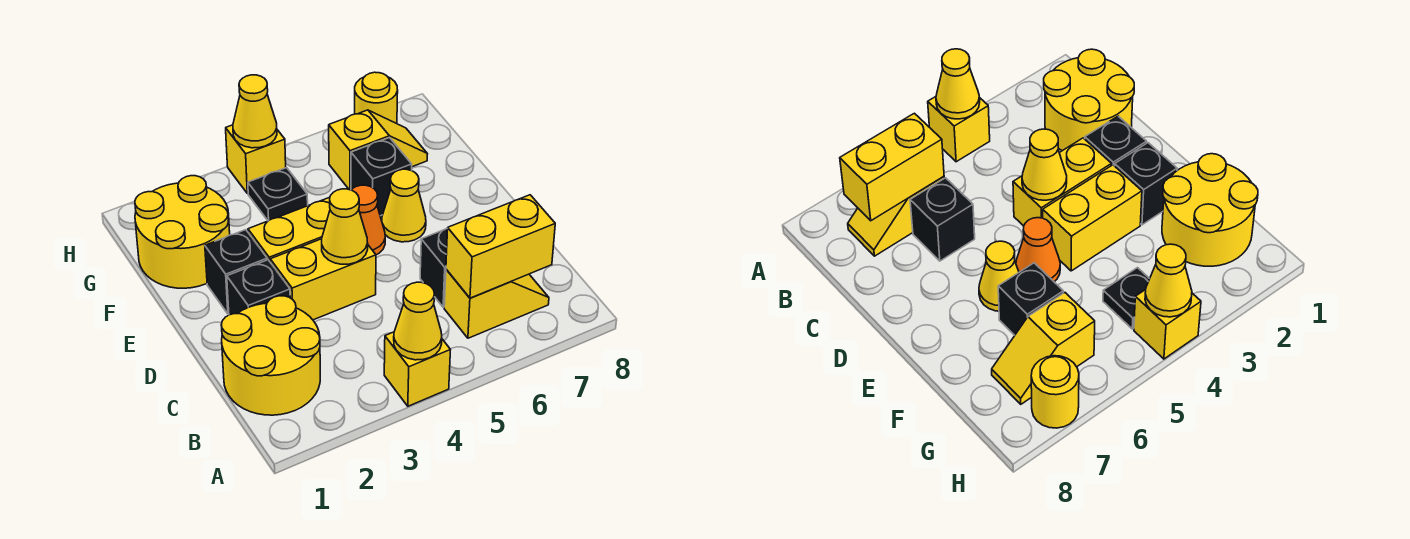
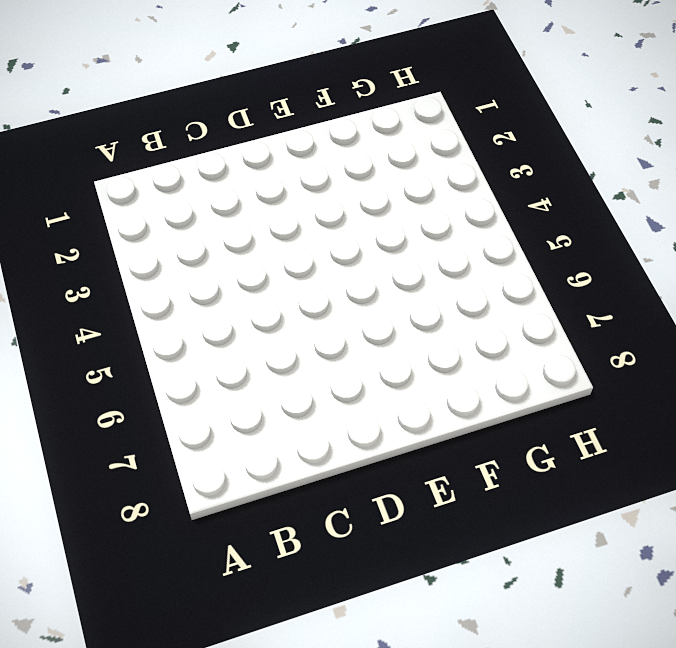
none -> yellow brick A4 level 1
none -> yellow round brick B1:C2 level 1
none -> yellow slope B6:B7 level 1 top 6

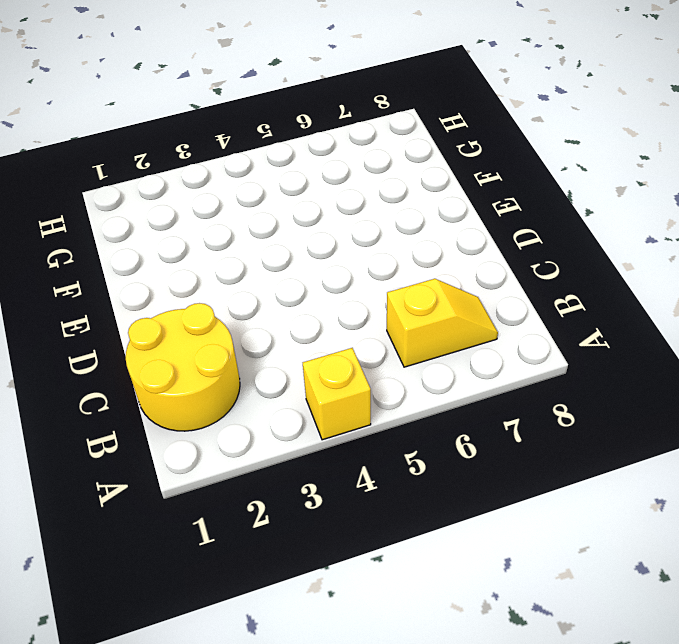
none -> black brick C6 level 1
none -> black brick D2 level 1
none -> yellow brick D3:D4 level 1

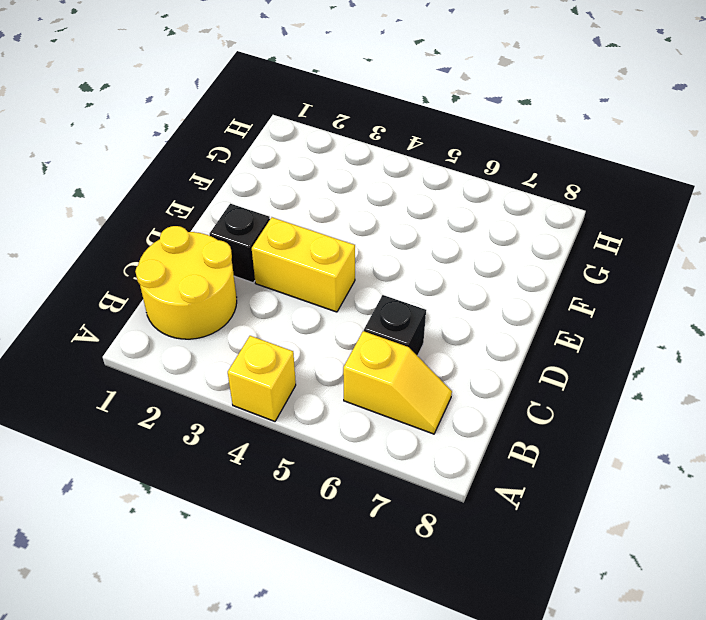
none -> black brick E2 level 1
none -> yellow brick E3:E4 level 1
none -> orange cone E5 level 1

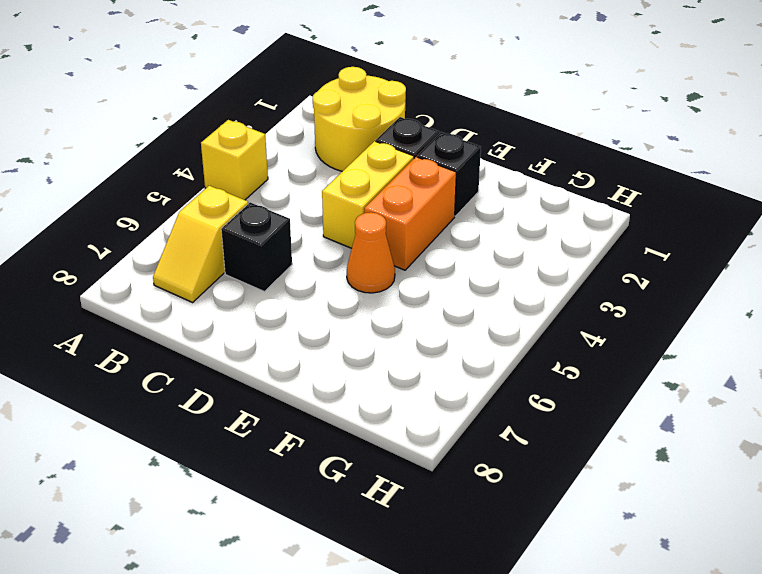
orange brick E3:E4 level 1 -> yellow brick E3:E4 level 1
none -> yellow cone E6 level 1
none -> yellow round brick F1:G2 level 1
none -> black brick F6 level 1

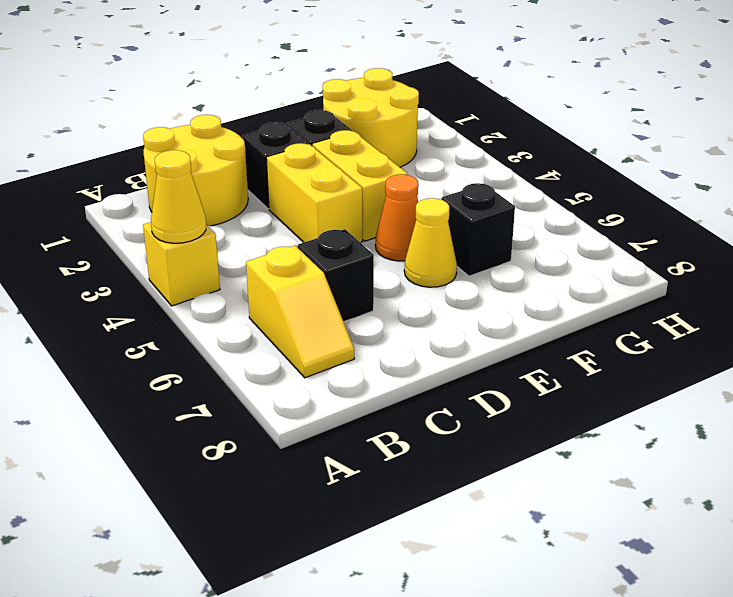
none -> black plate G4 level 1
none -> yellow slope G6:G7 level 1 top 6
none -> yellow brick H4 level 1

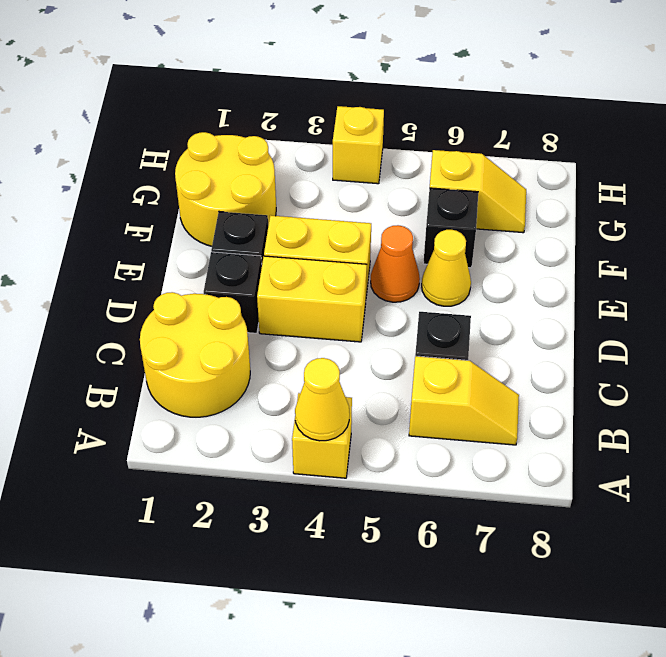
none -> black plate G4 level 1
none -> yellow round brick H7 level 1
none -> yellow brick B6:B7 level 2

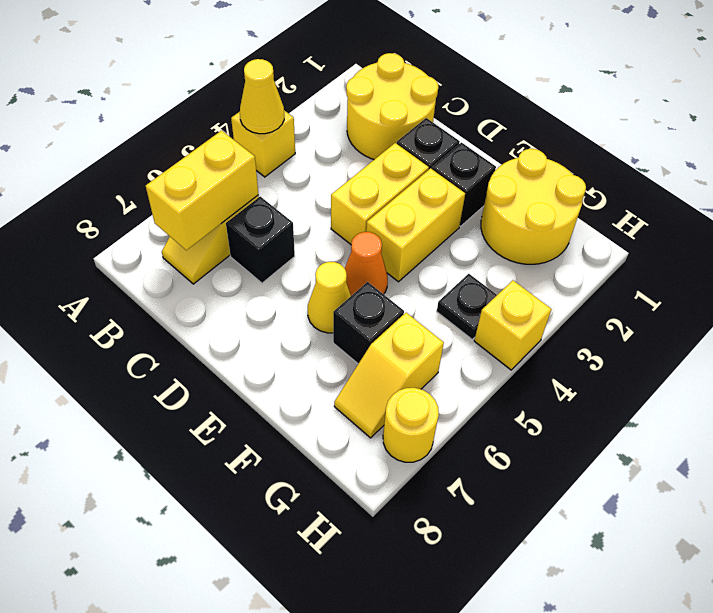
none -> yellow cone D4 level 2
none -> yellow cone H4 level 2

